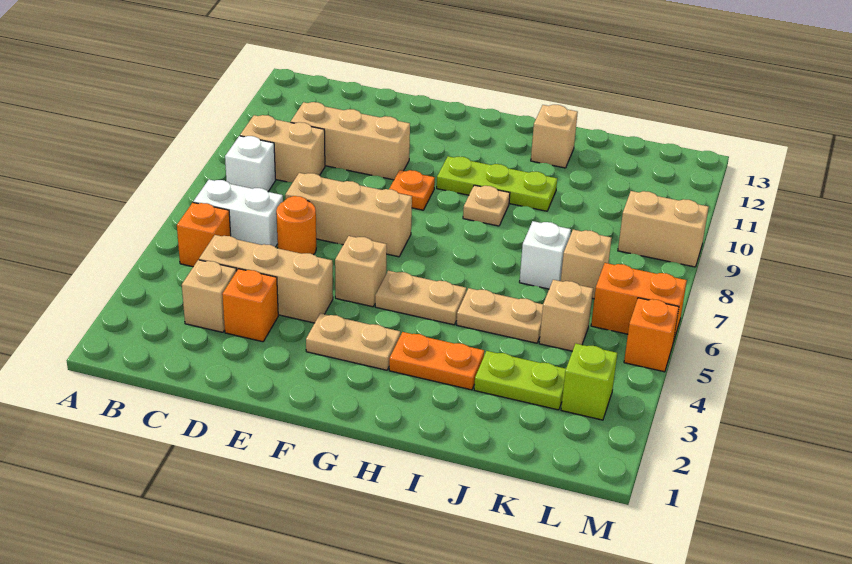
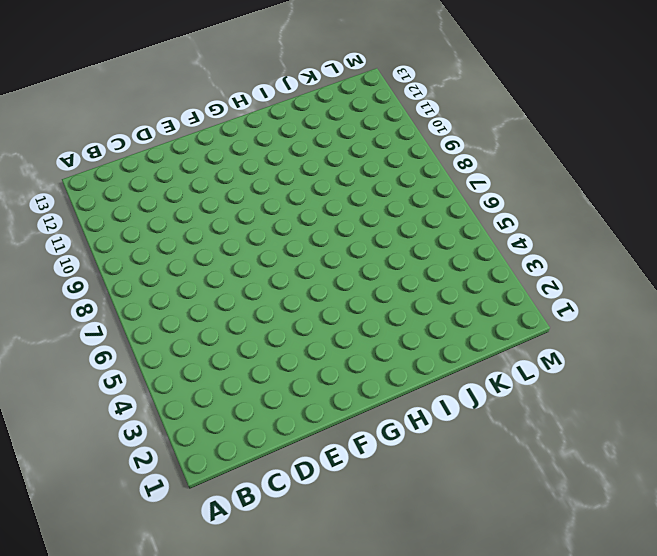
none -> orange brick B5 level 1
none -> white brick B6:C6 level 1
none -> white brick B8 level 1

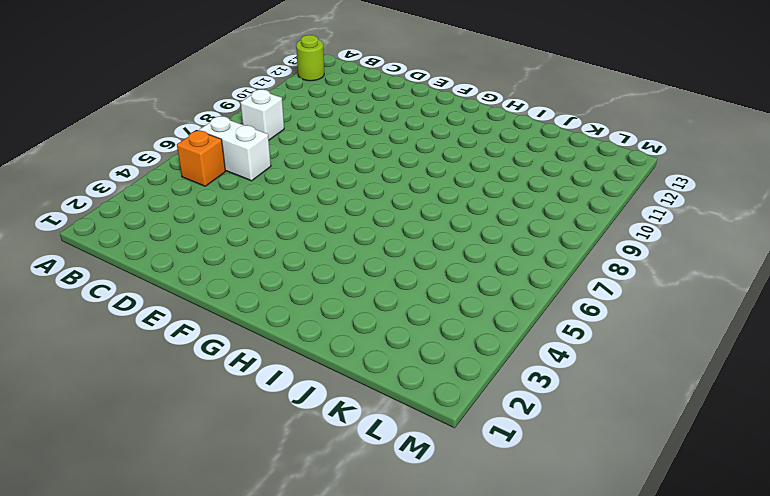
lime round brick A12 level 1 -> none
none -> tan brick B9:C9 level 1
none -> tan brick C3 level 1
none -> tan brick C4:E4 level 1

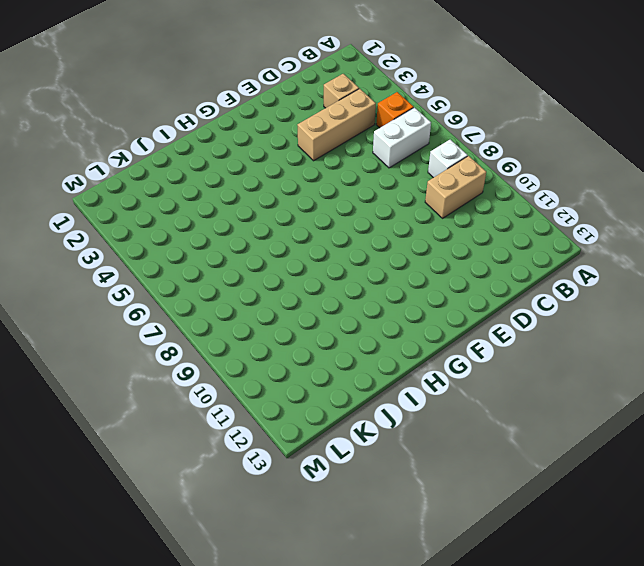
none -> tan brick C10:E10 level 1
none -> orange brick D3 level 1
none -> orange round brick D6 level 1

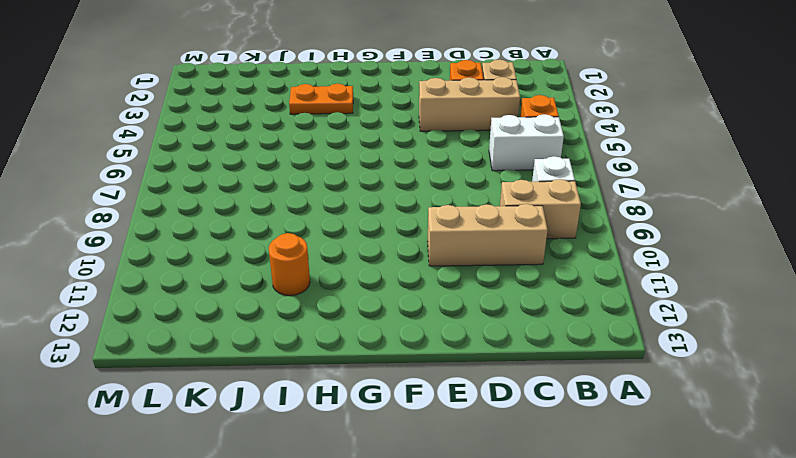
orange round brick I11 level 1 -> orange round brick D6 level 1
none -> tan brick D7:F7 level 1
none -> tan plate F3:G3 level 1
none -> tan brick F5 level 1

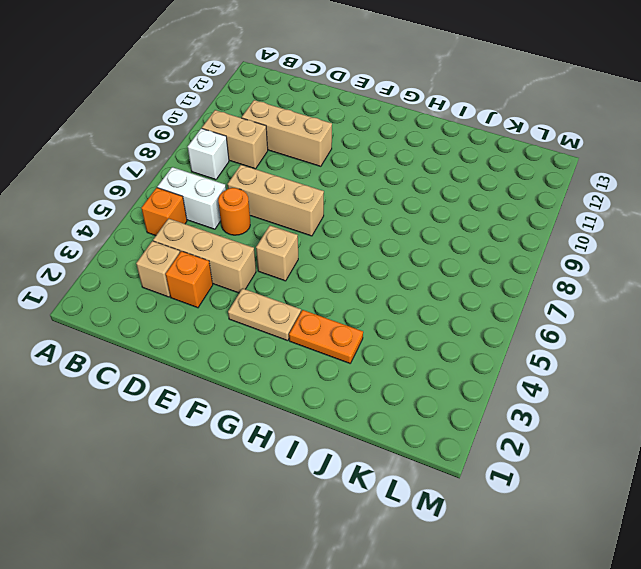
none -> orange plate F9 level 1
none -> tan plate G5:H5 level 1
none -> lime plate G10:I10 level 1

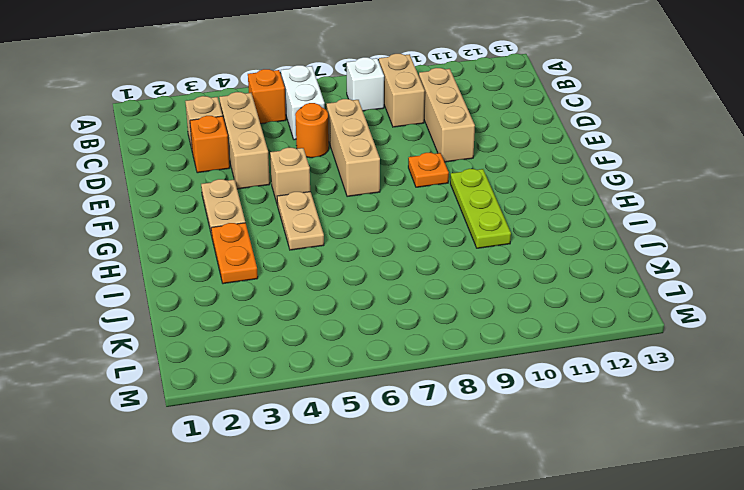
none -> tan plate H9 level 1
none -> tan plate I5:J5 level 1
none -> tan brick I12 level 1

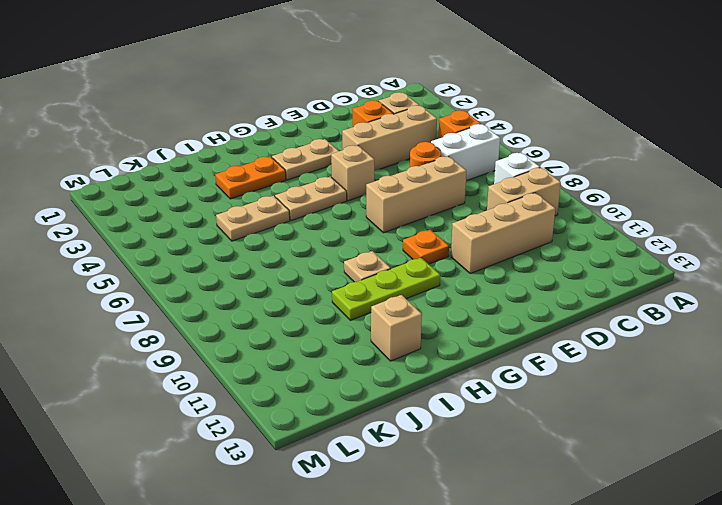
none -> lime plate J3:K3 level 1
none -> white brick J7 level 1
none -> tan brick K5 level 1

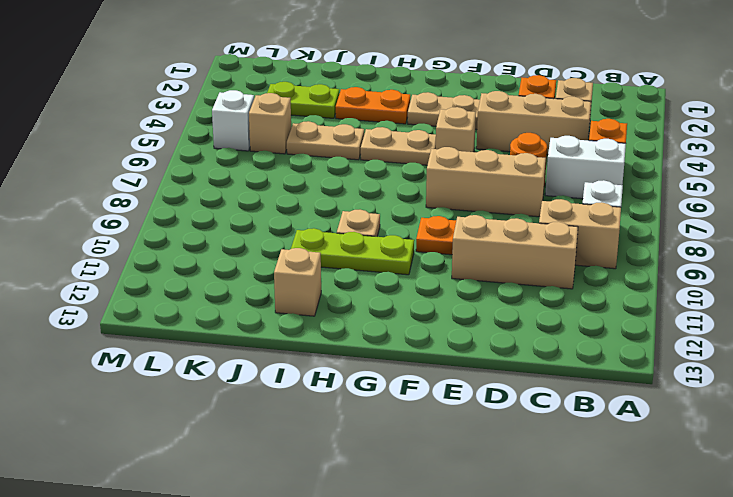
white brick L5 level 1 -> white brick J7 level 1
none -> tan brick K7 level 1
none -> lime brick L3 level 1
none -> orange brick L6:M6 level 1

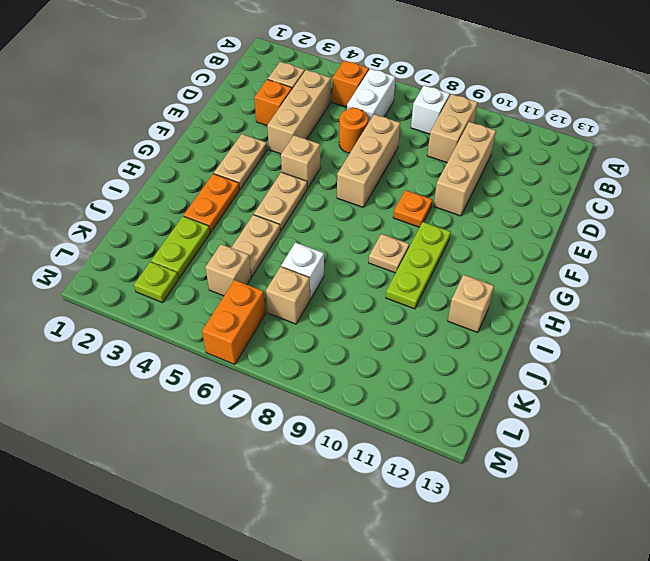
lime plate L3 level 1 -> lime brick L3 level 1
none -> tan brick L9:M9 level 1
none -> orange brick M5 level 1

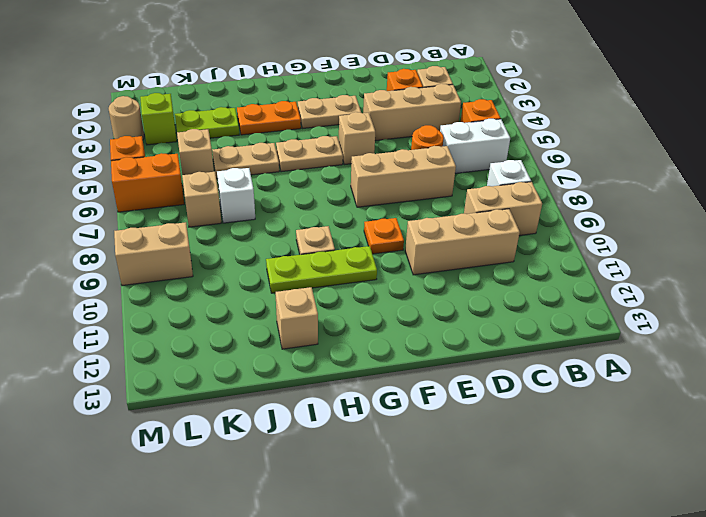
tan round brick M3 level 1 -> none

